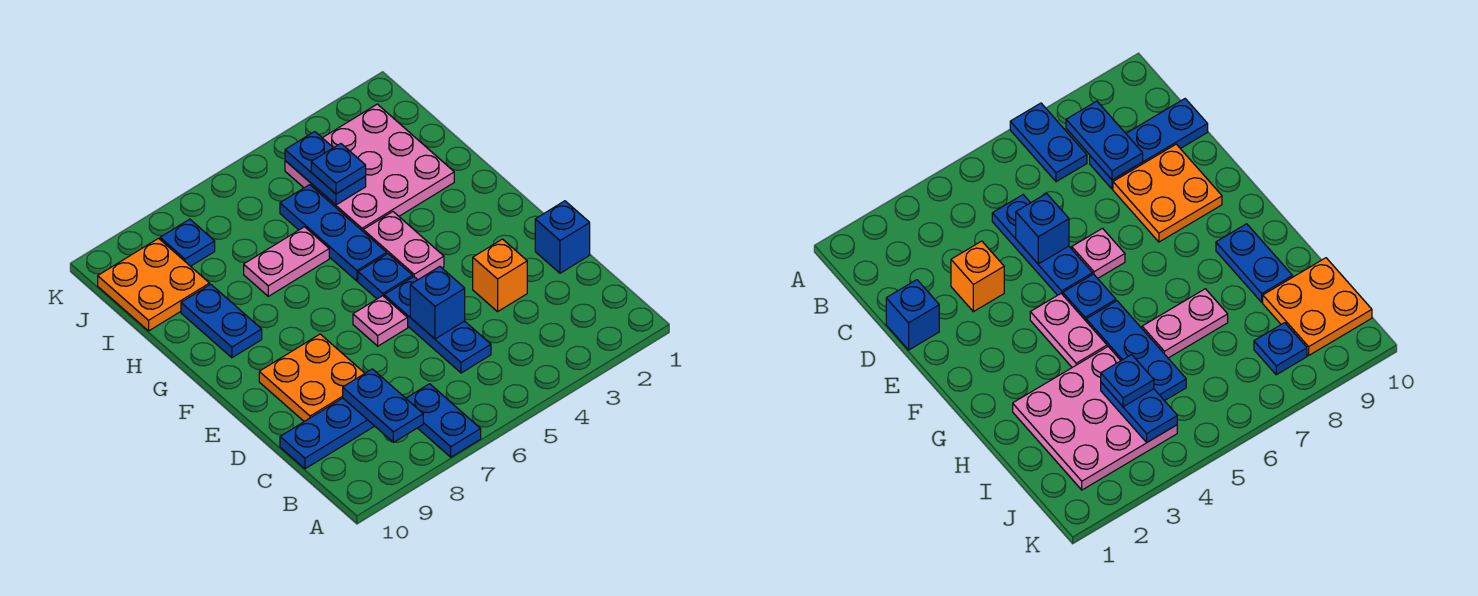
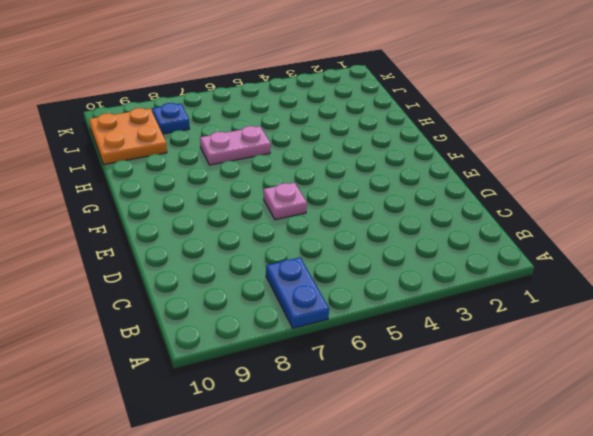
none -> blue plate C5:E5 level 1
none -> blue plate C8:C10 level 1
none -> blue brick D1 level 1

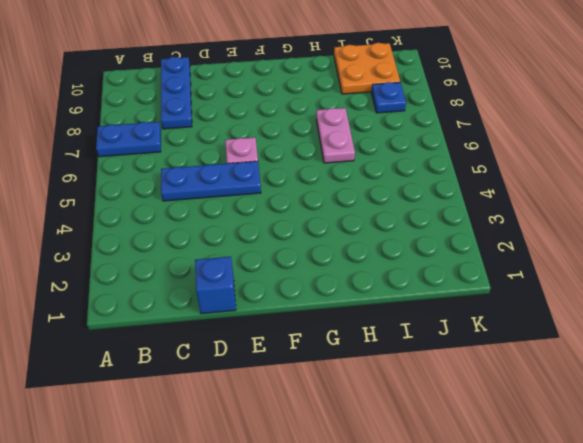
none -> orange brick D3 level 1
none -> orange plate D8:E9 level 1
none -> pink plate F4:G4 level 1

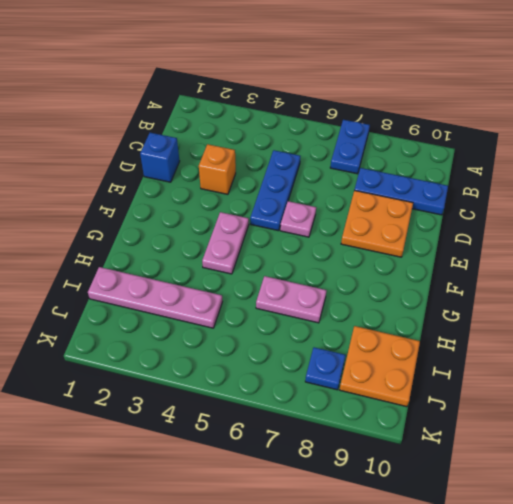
pink plate I1:I4 level 1 -> pink plate H2:J4 level 1
none -> blue plate F5 level 1
none -> blue plate G5:I5 level 1
none -> blue plate G9:H9 level 1

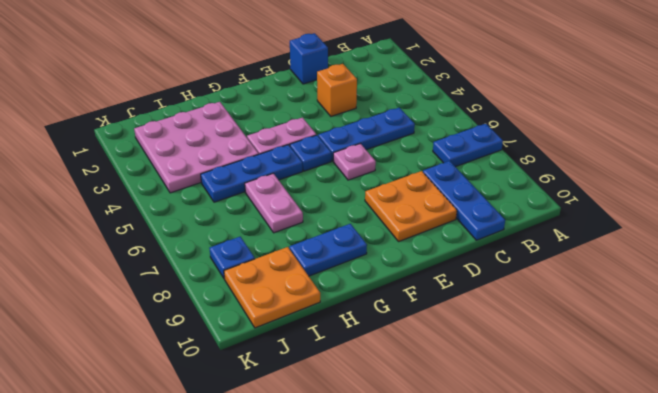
none -> blue plate B8:C8 level 2
none -> blue brick D5 level 2
none -> blue plate I4:J4 level 2

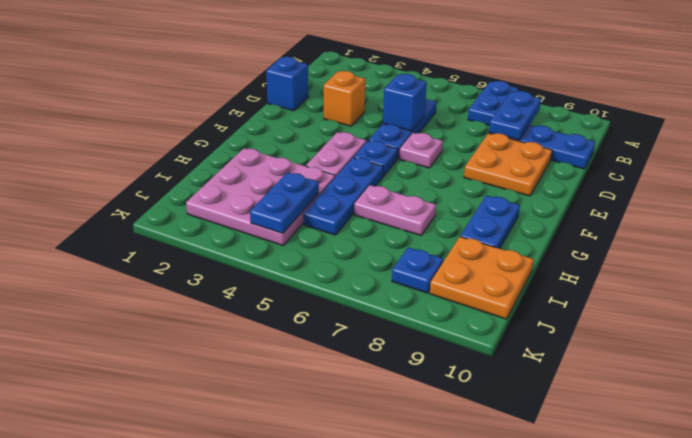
none -> blue plate I4 level 3

